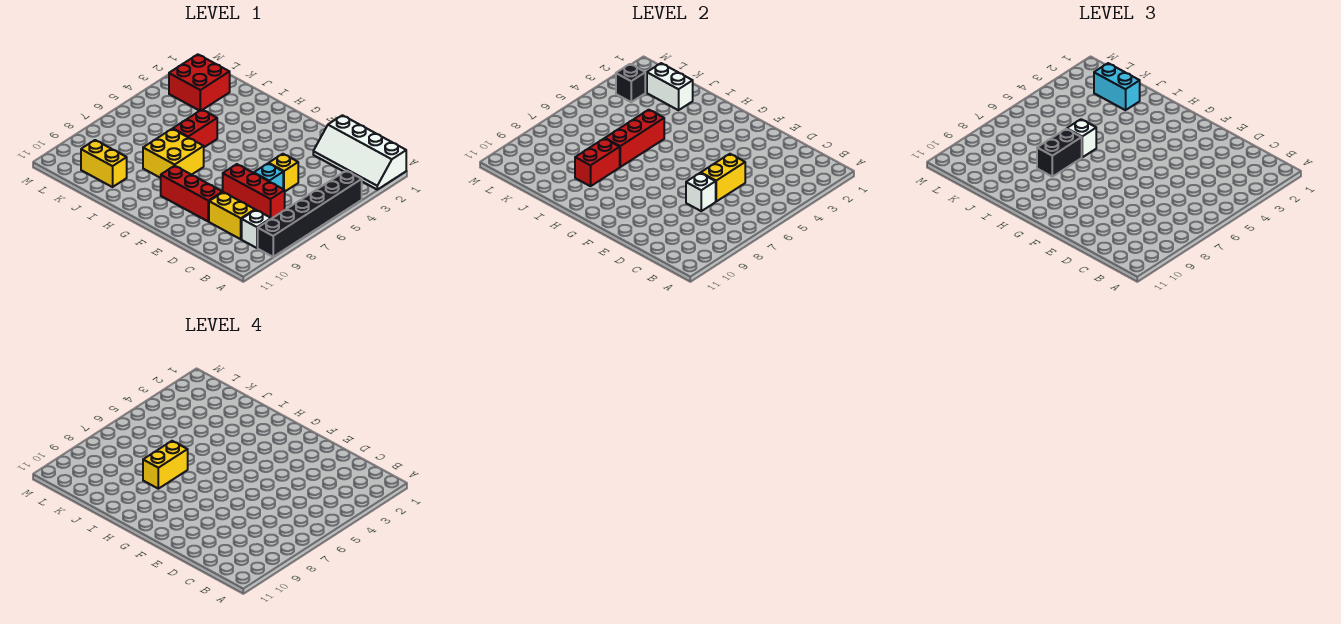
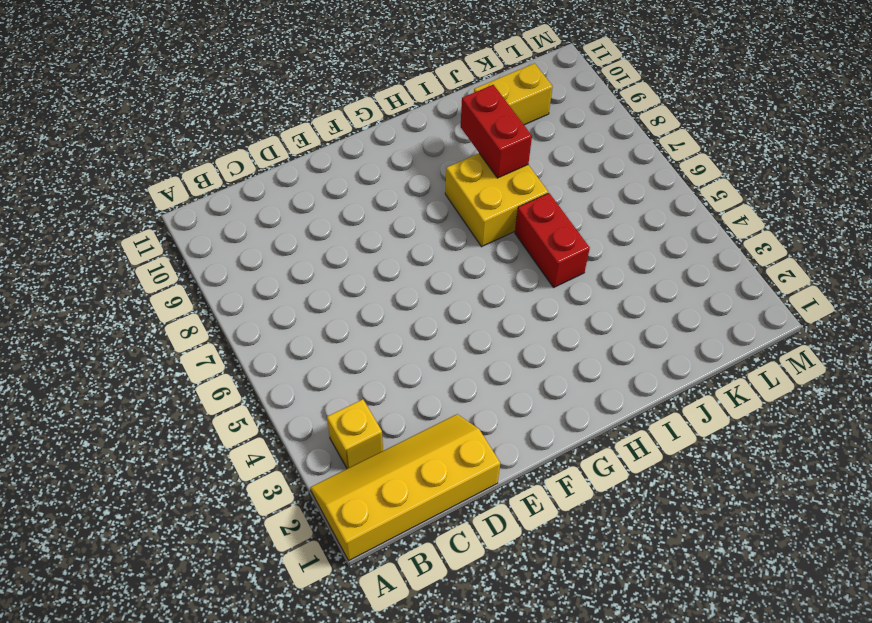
yellow slope A1:D2 level 1 top 1 -> white slope A1:D2 level 1 top 1
yellow brick B3 level 1 -> yellow brick D5 level 1
none -> black brick A4:A9 level 1
none -> white brick B9 level 1
none -> red brick C7:E7 level 1

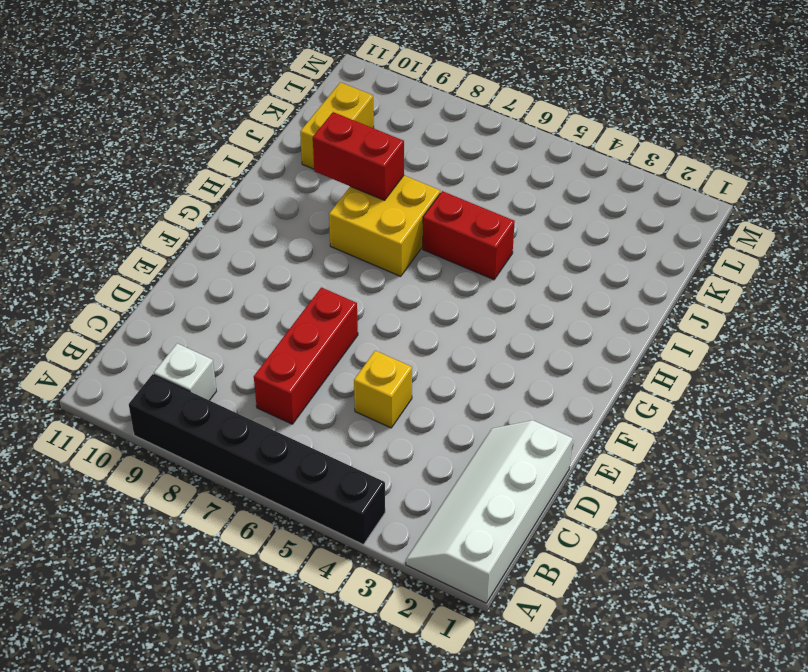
none -> yellow brick C9:D9 level 1
none -> cyan brick D6 level 1
none -> red brick E9:G9 level 1

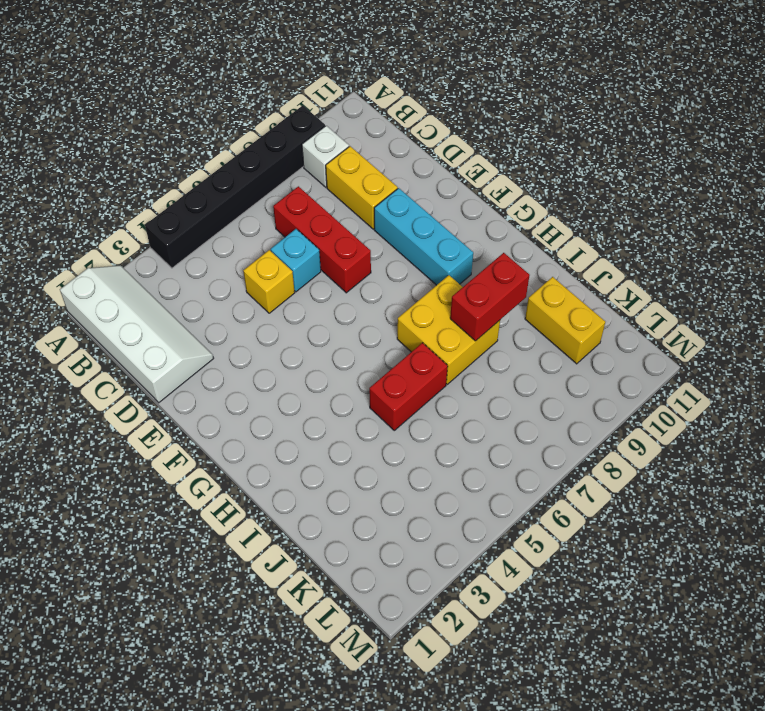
cyan brick E9:G9 level 1 -> red brick E9:G9 level 1
none -> red brick K2:L3 level 1
none -> yellow brick D5:D6 level 2
none -> white brick D7 level 2

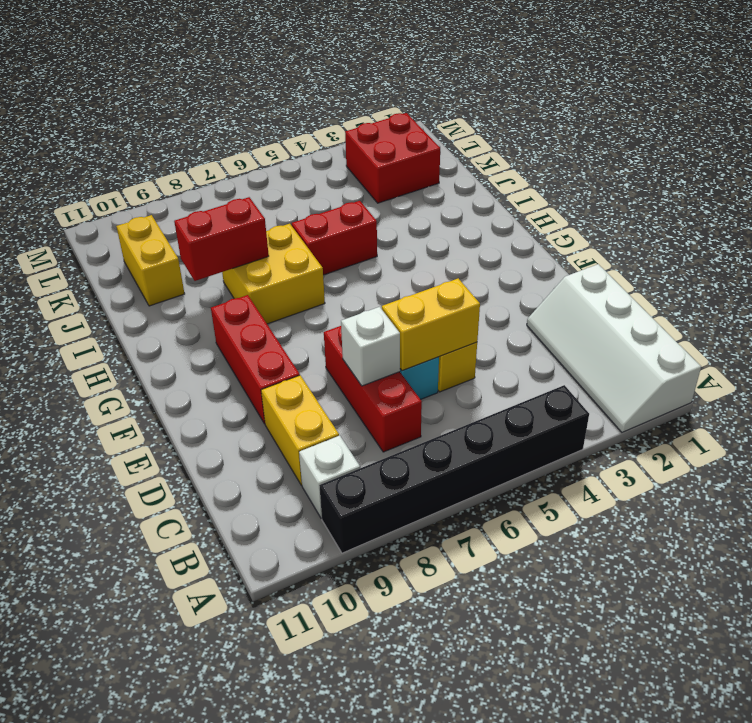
none -> red brick I5:I7 level 2
none -> white brick J2:K2 level 2
none -> black brick L3 level 2

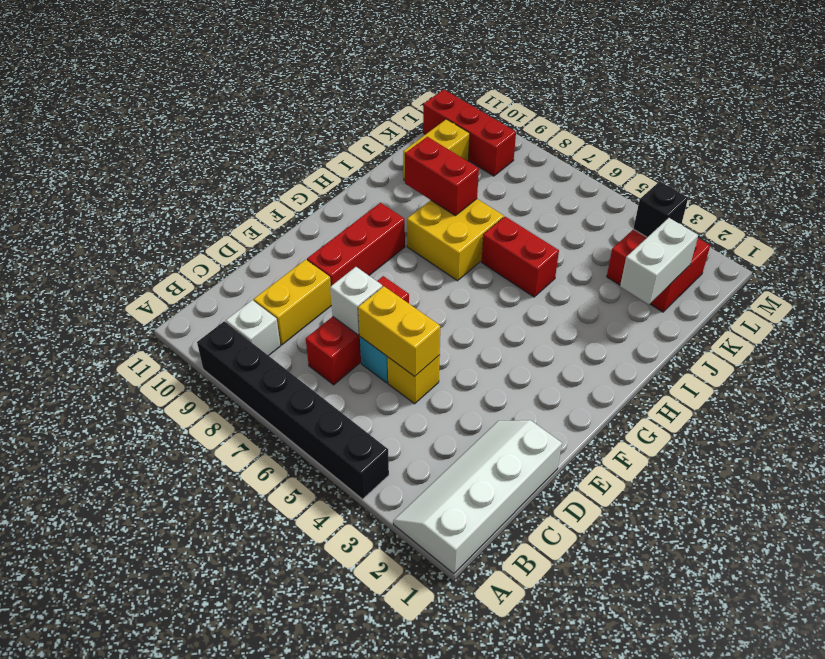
red brick L9:L11 level 1 -> red brick I5:I7 level 2
none -> white brick I6 level 3
none -> black brick I7:I8 level 3
none -> cyan brick J2:K2 level 3

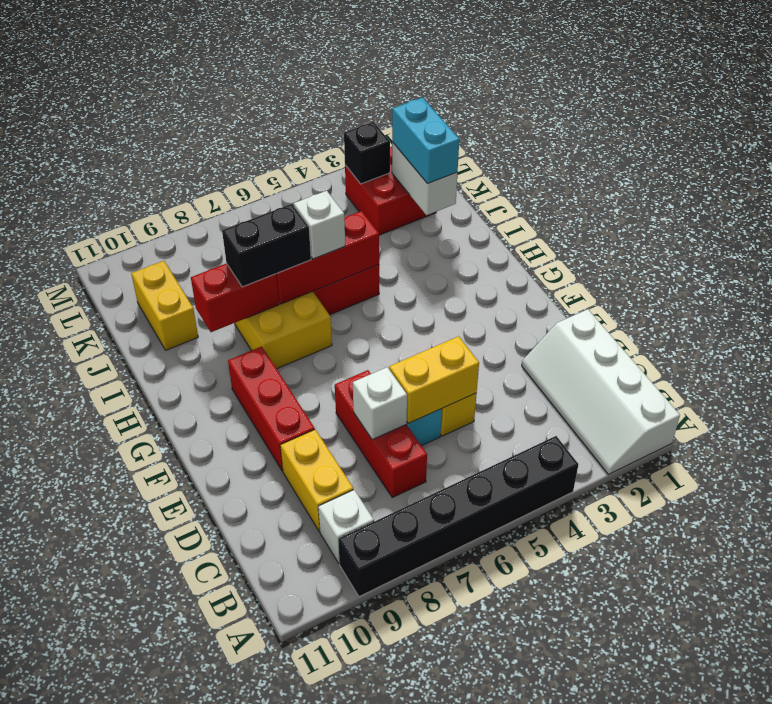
none -> yellow brick I7:I8 level 4

